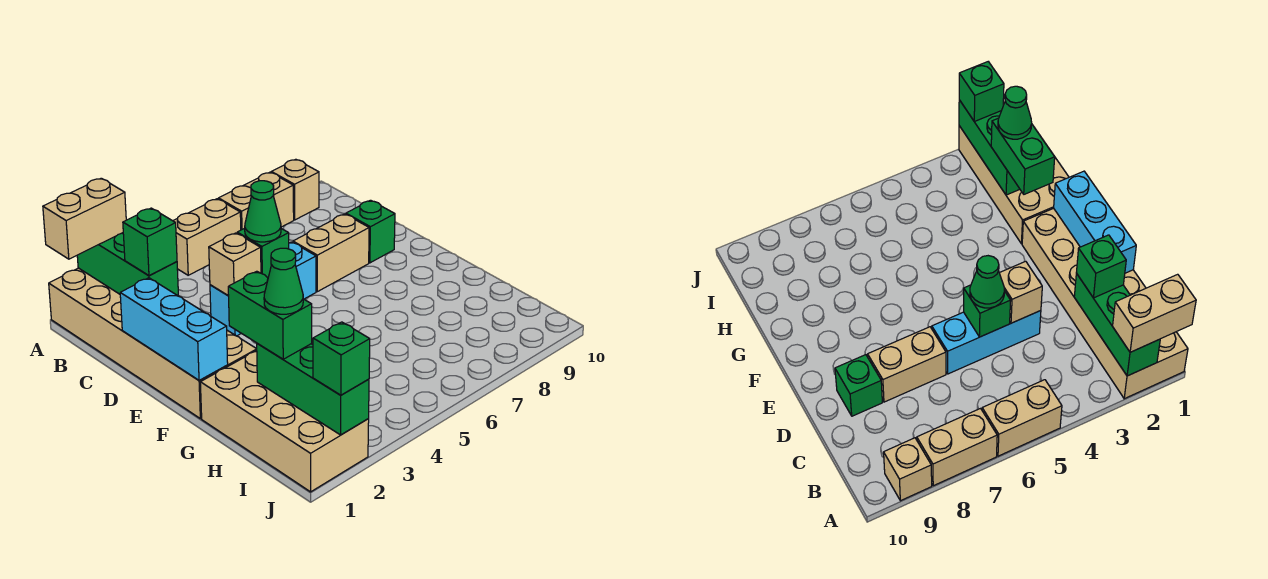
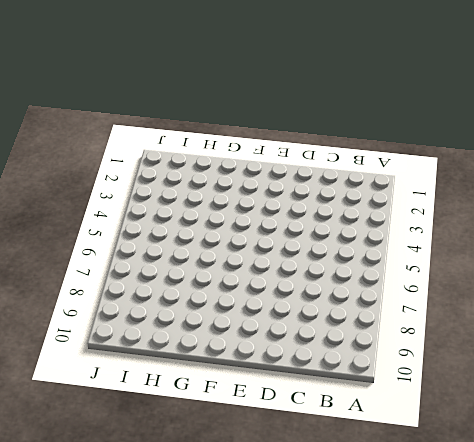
none -> tan brick A1:F2 level 1
none -> tan brick A5:A6 level 1
none -> tan brick A7:A8 level 1

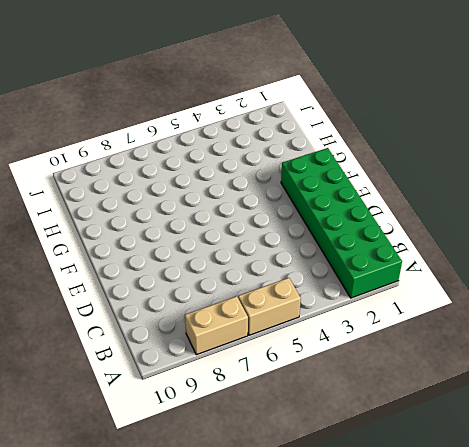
green brick A1:F2 level 1 -> tan brick A1:F2 level 1
none -> tan brick A9 level 1
none -> cyan brick D4:D6 level 1
none -> tan brick D7:D8 level 1

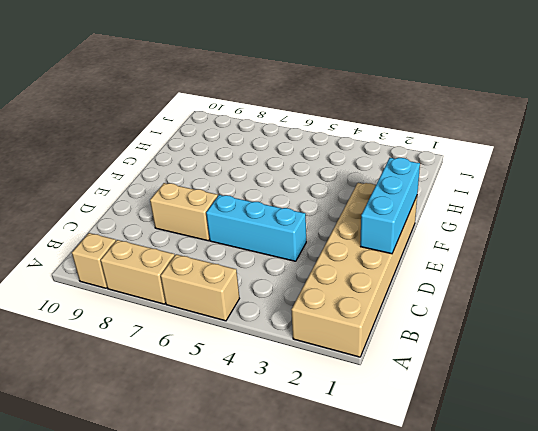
none -> green brick D9 level 1
none -> tan brick G1:J2 level 1
none -> green brick A2:C2 level 2

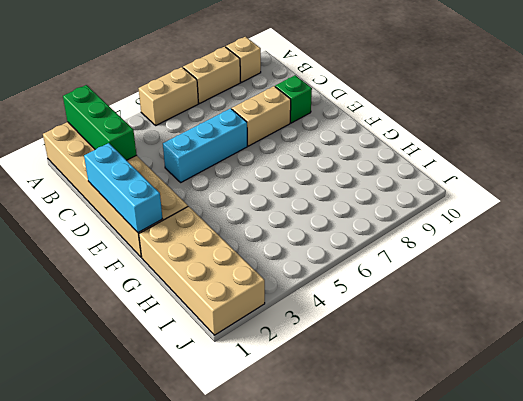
none -> tan brick D4 level 2
none -> green brick D5 level 2
none -> green brick H2:J2 level 2

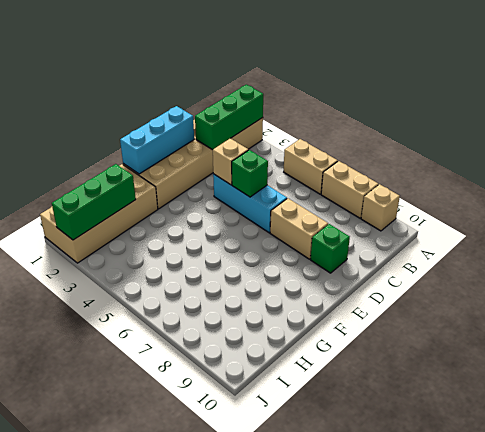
none -> tan brick A1:A2 level 3
none -> green brick C2 level 3
none -> green cone D5 level 3

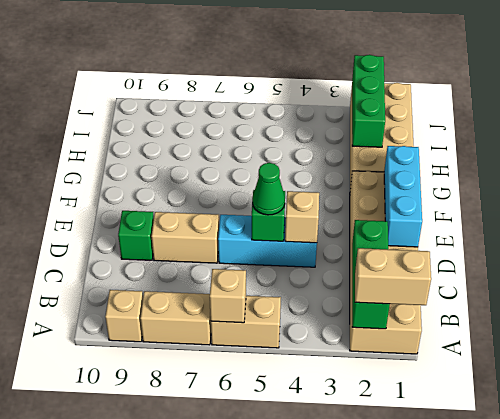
tan brick A6 level 2 -> none
none -> green brick C2 level 3
none -> green brick G2:H2 level 3
none -> green brick J2 level 3

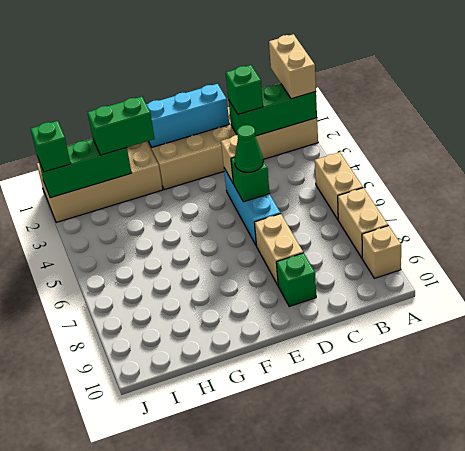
none -> green cone H2 level 4

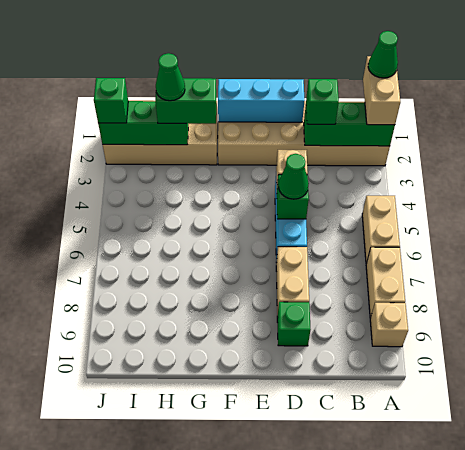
green cone A1 level 4 -> none

